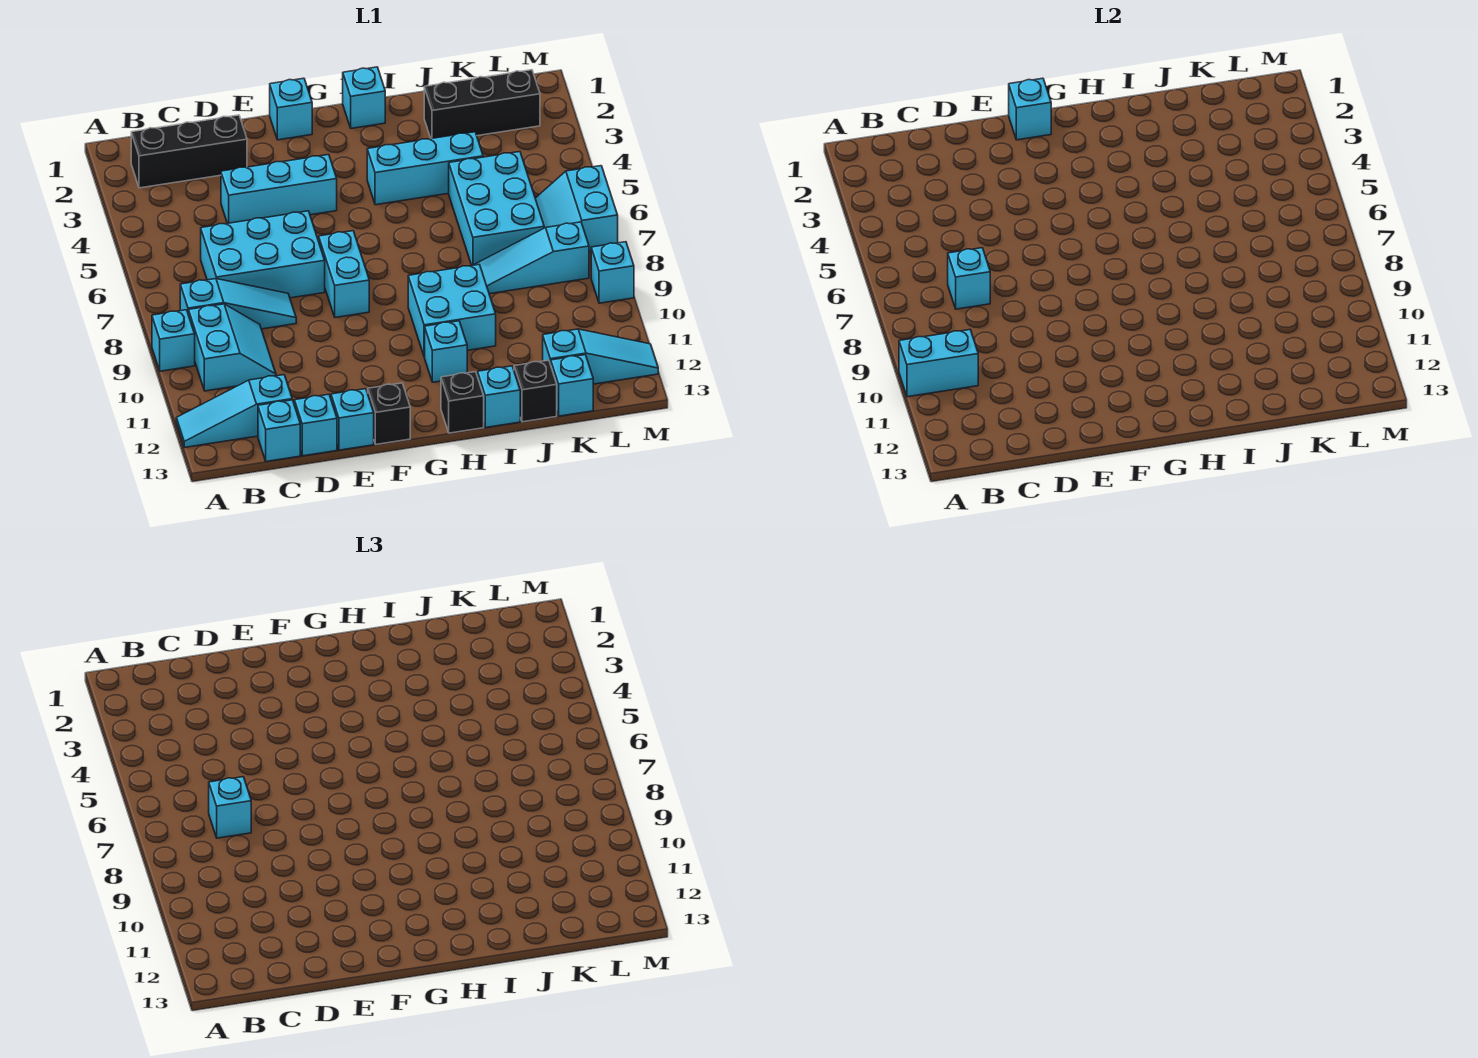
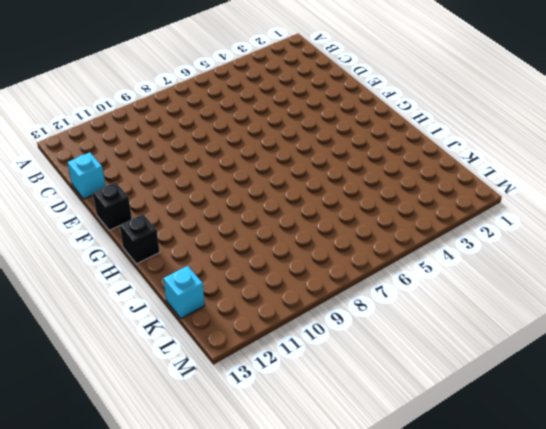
none -> cyan brick A9 level 1
none -> cyan slope A12:C12 level 1 top C
none -> black brick B2:D2 level 1
none -> cyan slope B8:D8 level 1 top B

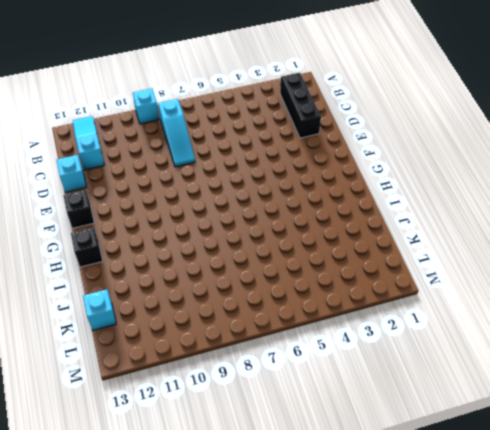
none -> cyan slope B9:C10 level 1 top B
none -> cyan brick C6:E7 level 1
none -> cyan brick C13 level 1
none -> cyan brick D4:F4 level 1

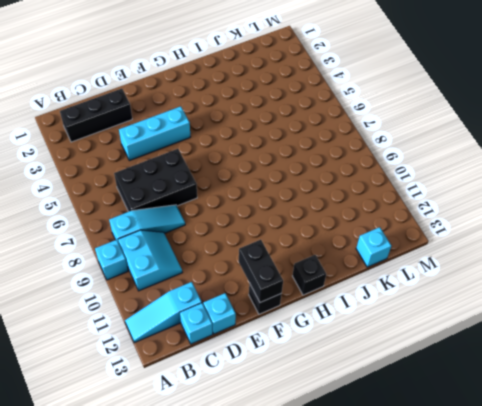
black brick C6:E7 level 1 -> cyan brick C6:E7 level 1
black brick F12:F13 level 2 -> none
none -> cyan brick E13 level 1
none -> cyan brick F1 level 1
none -> cyan brick F7:F8 level 1
none -> cyan brick H1 level 1

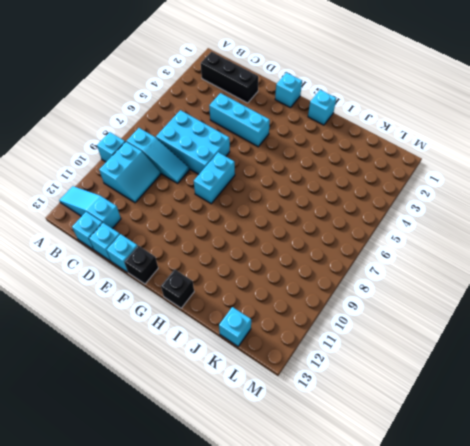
none -> cyan brick H4:J4 level 1
none -> cyan brick H9:I10 level 1
none -> cyan brick H11 level 1
none -> cyan brick I13 level 1

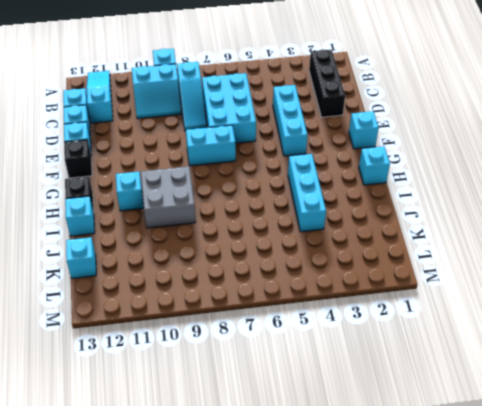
grey brick H9:I10 level 1 -> cyan brick H9:I10 level 1
none -> black brick J2:L2 level 1
none -> cyan brick J5:K7 level 1
none -> cyan slope J8:L8 level 1 top L
none -> black brick J13 level 1

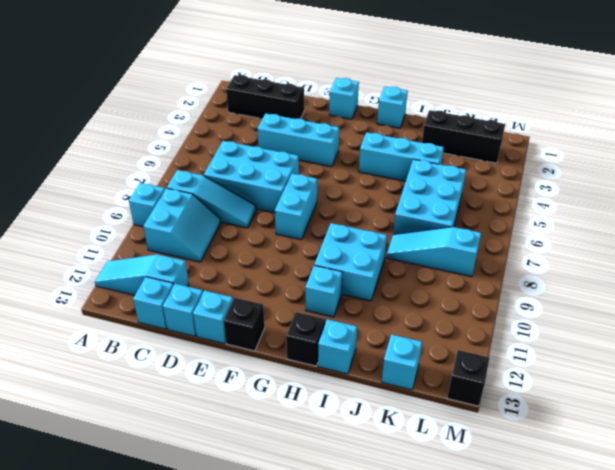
black brick M13 level 1 -> black brick J13 level 1
none -> cyan slope K12:M12 level 1 top K
none -> cyan slope L6:M7 level 1 top M
none -> cyan brick M9 level 1
none -> cyan brick A10:B10 level 2

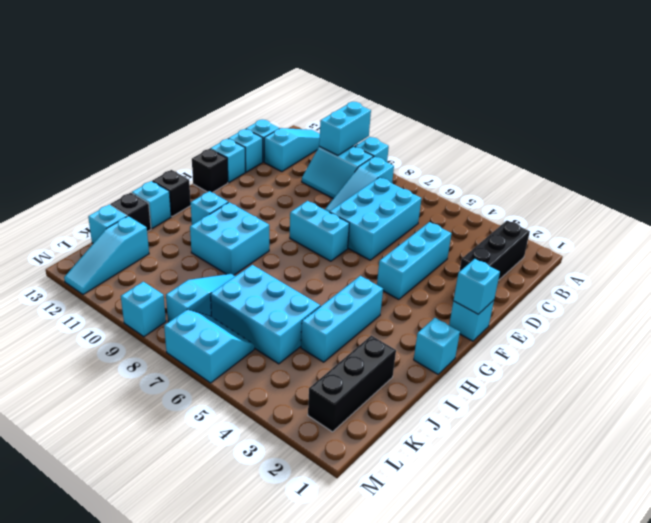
none -> cyan brick C7 level 2
none -> cyan brick C7 level 3

